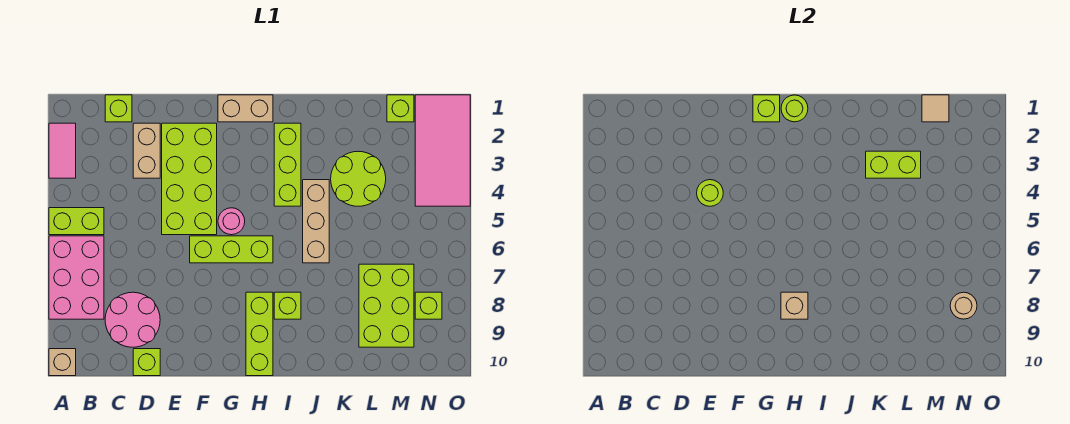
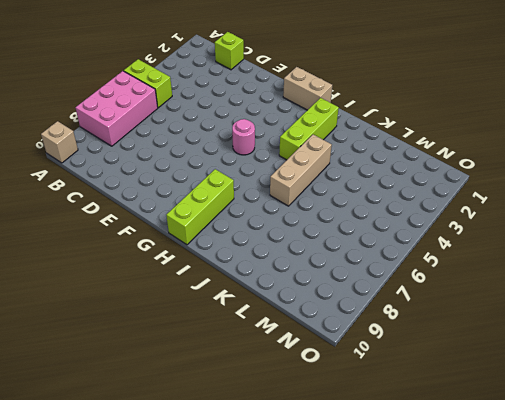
none -> pink tile A2:A3 level 1
none -> pink round brick C8:D9 level 1
none -> tan brick D2:D3 level 1

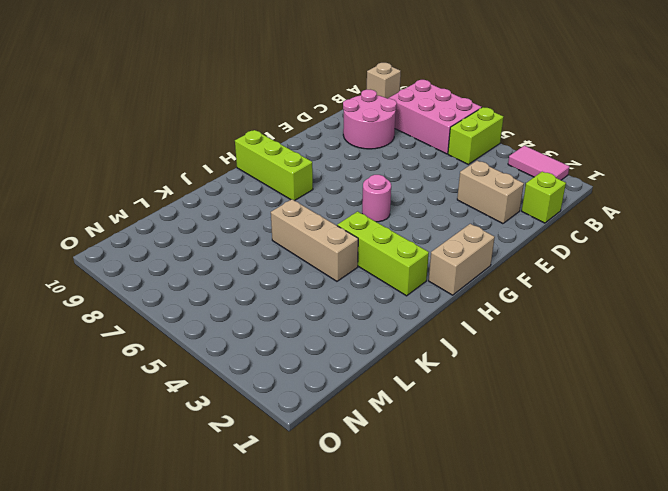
none -> lime brick D10 level 1
none -> lime brick E2:F5 level 1
none -> lime brick F6:H6 level 1

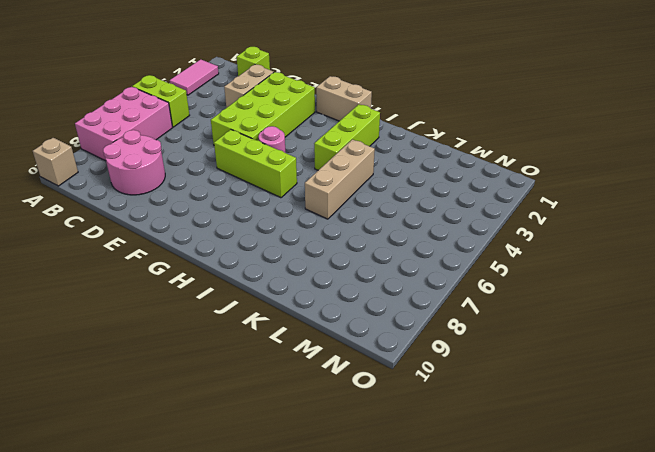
none -> lime brick D10 level 1
none -> lime brick H8:H10 level 1
none -> lime brick I8 level 1

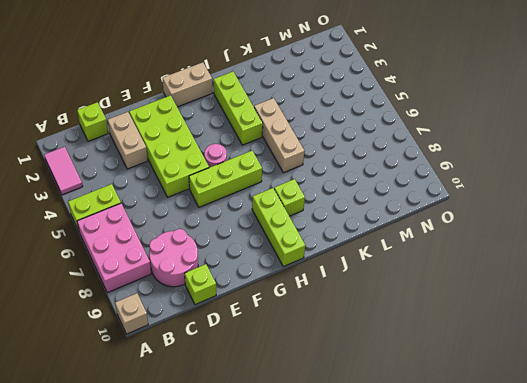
none -> lime round brick K3:L4 level 1
none -> lime brick L7:M9 level 1
none -> lime brick M1 level 1

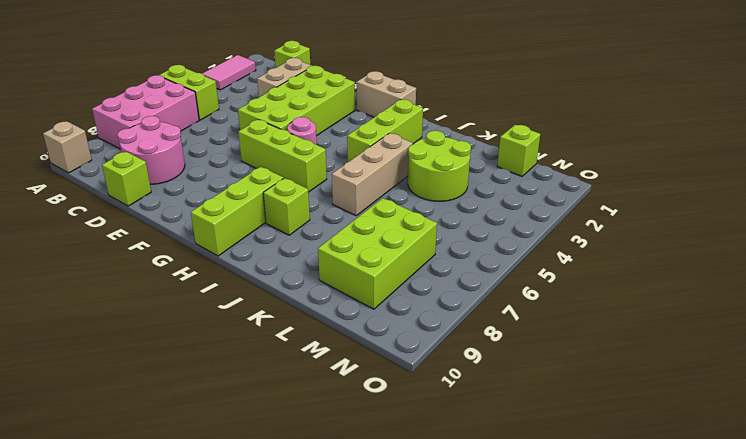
none -> pink tile N1:O4 level 1
none -> lime brick N8 level 1
none -> lime round brick E4 level 2

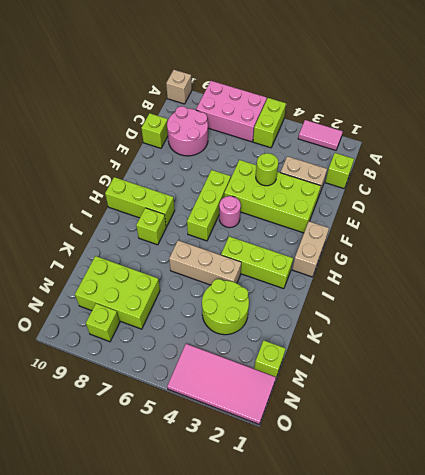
none -> lime brick G1 level 2
none -> lime round brick H1 level 2
none -> tan brick H8 level 2

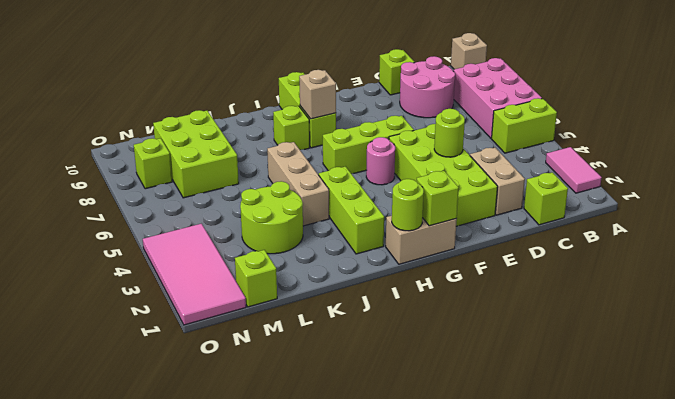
none -> lime brick K3:L3 level 2
none -> tan tile M1 level 2
none -> tan round brick N8 level 2

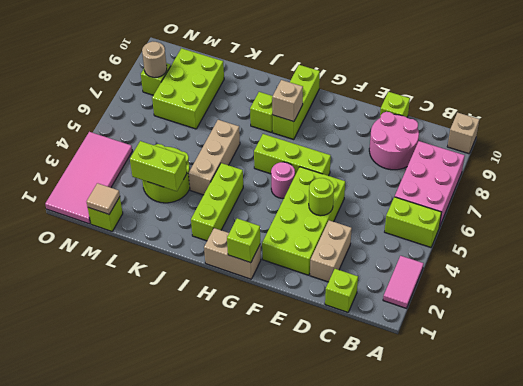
none -> lime round brick H1 level 2

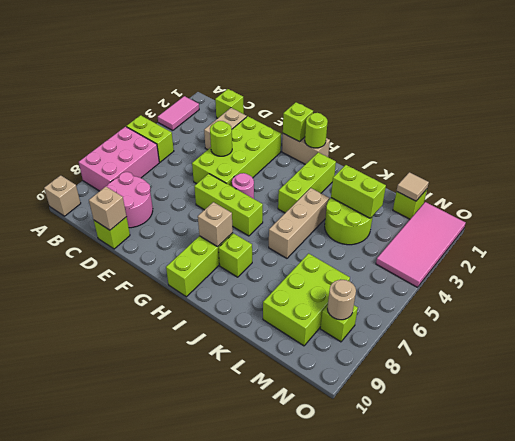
tan brick D10 level 2 -> none

